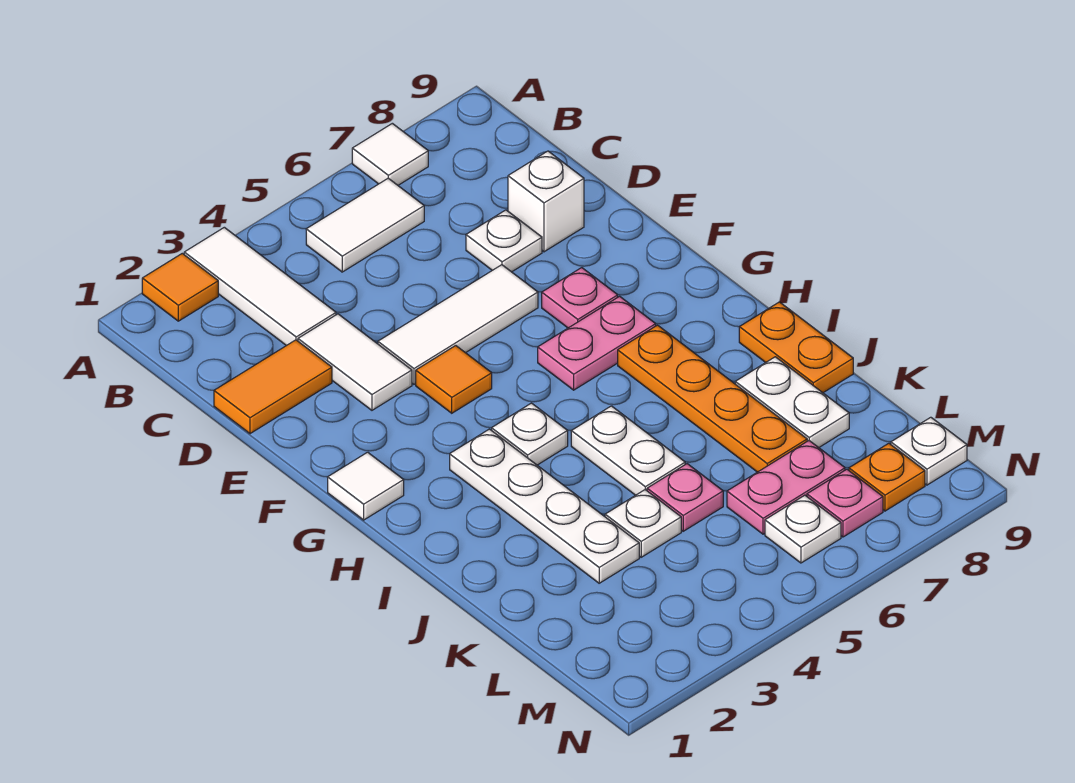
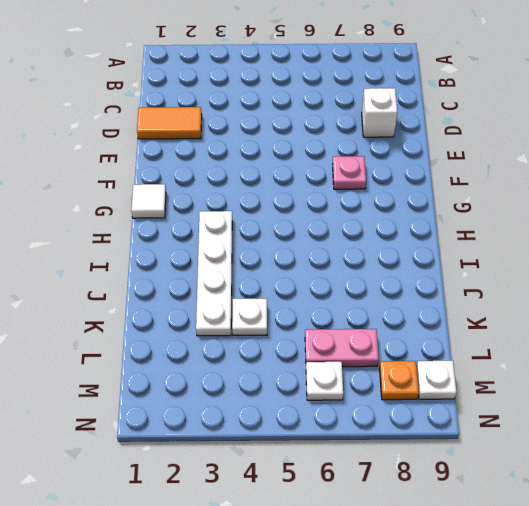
none -> orange tile A2 level 1
none -> white tile A3:C3 level 1
none -> white tile A7 level 1

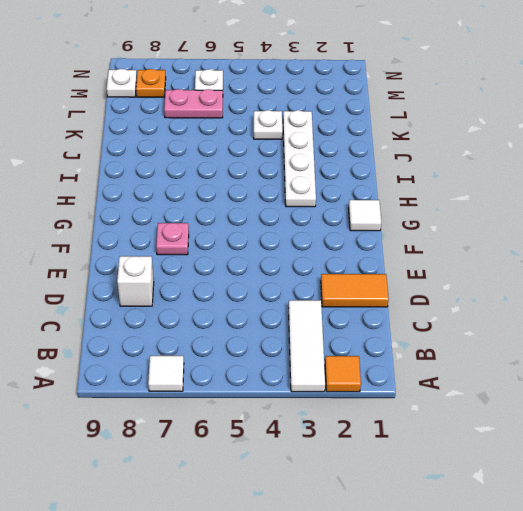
none -> white tile B5:B6 level 1
none -> white tile D3:E3 level 1
none -> white plate D7 level 1

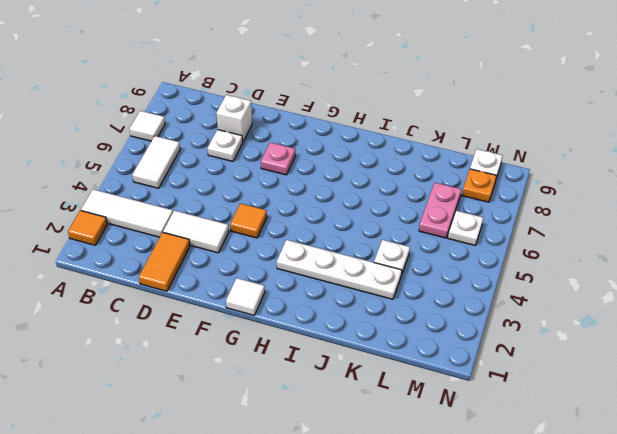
none -> white tile E4:E6 level 1
none -> pink plate G6:G7 level 1
none -> white plate H4 level 1

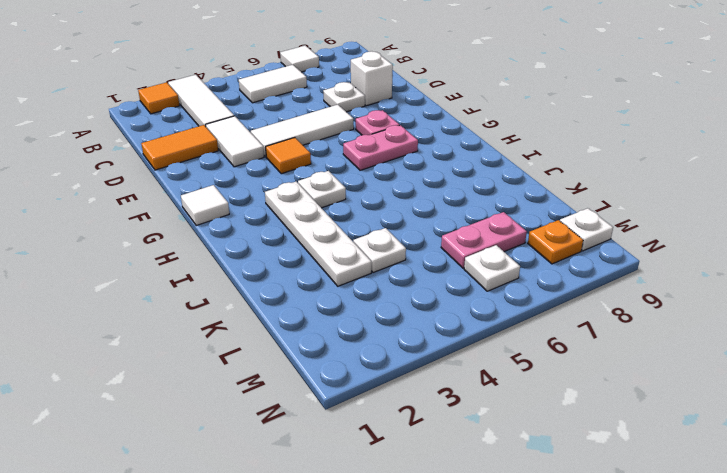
none -> orange plate H7:K7 level 1
none -> white plate I5:J5 level 1
none -> orange plate I9:J9 level 1

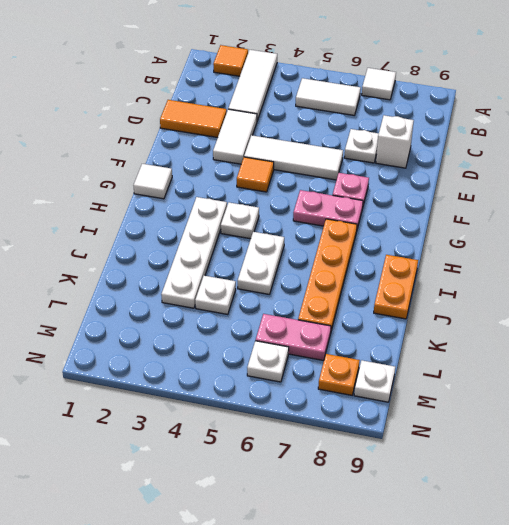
none -> white plate J8:K8 level 1
none -> pink plate K5 level 1
none -> pink plate M7 level 1

